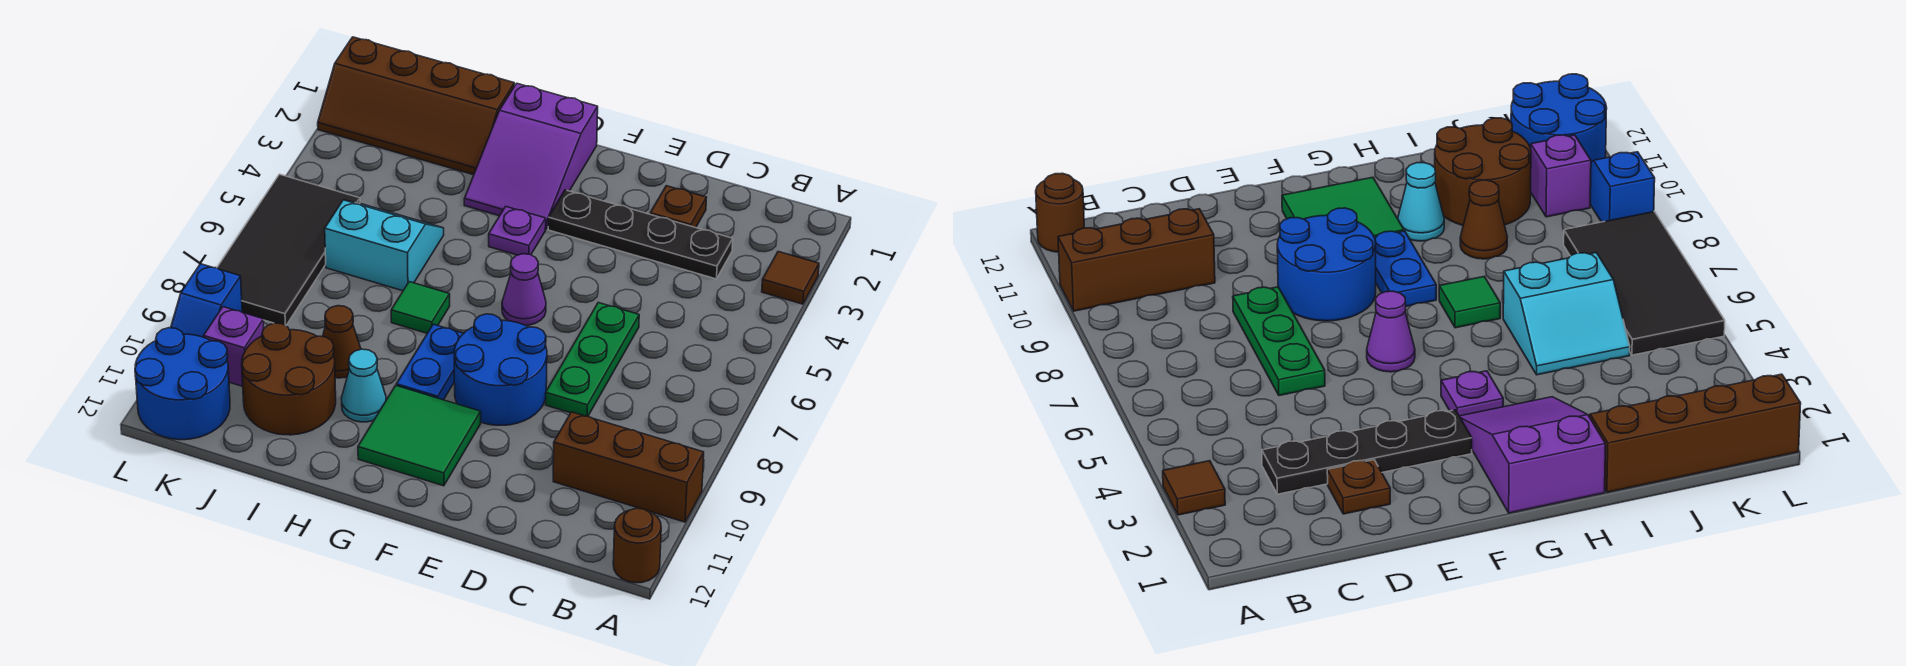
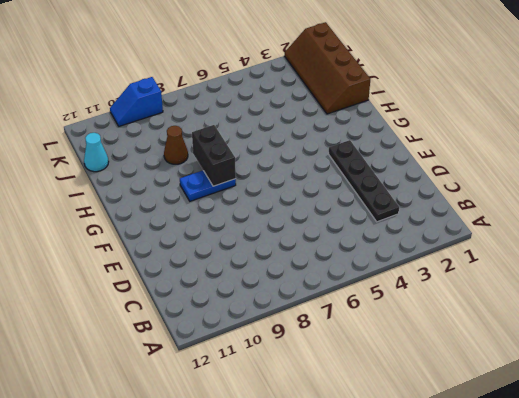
black brick G8:H8 level 2 -> none
cyan cone J12 level 1 -> cyan cone H10 level 1
none -> brown tile A3 level 1
none -> brown brick A10:C10 level 1
none -> brown round brick A12 level 1

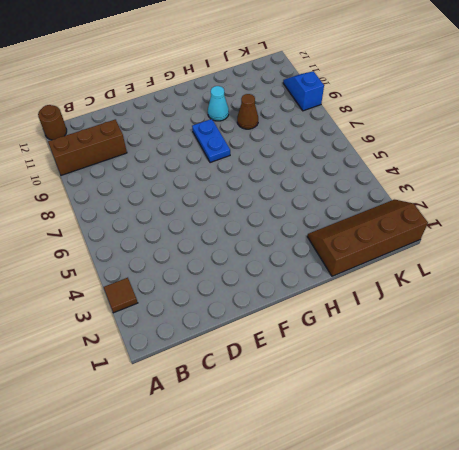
none -> black plate C3:F3 level 1
none -> brown plate D2 level 1
none -> green plate D6:D8 level 1

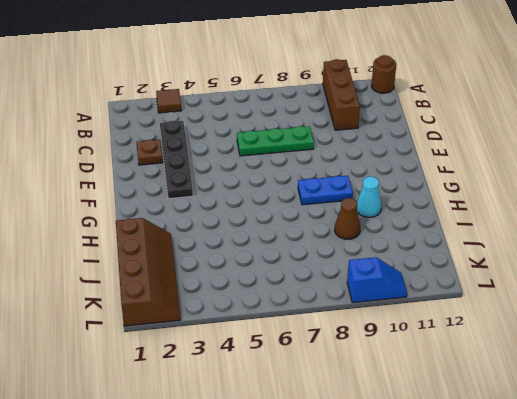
none -> blue round brick E8:F9 level 1
none -> purple cone F6 level 1
none -> green tile F10:G11 level 1

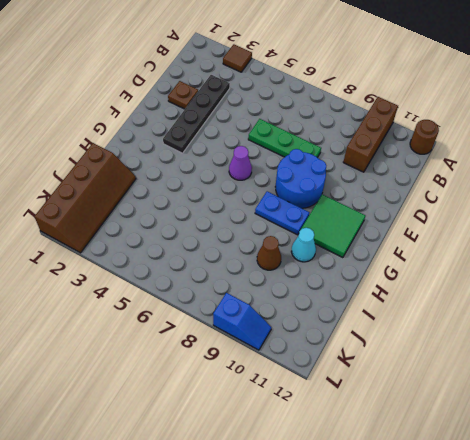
none -> purple slope G1:H3 level 1 top 1
none -> purple plate G4 level 1
none -> green tile H7 level 1

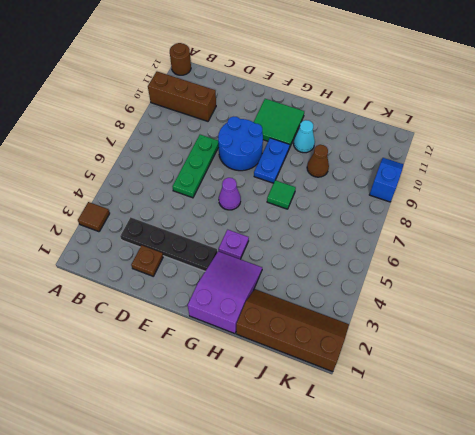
none -> cyan slope I5:J6 level 1 top 6
none -> brown round brick I10:J11 level 1
none -> black tile K5:L8 level 1

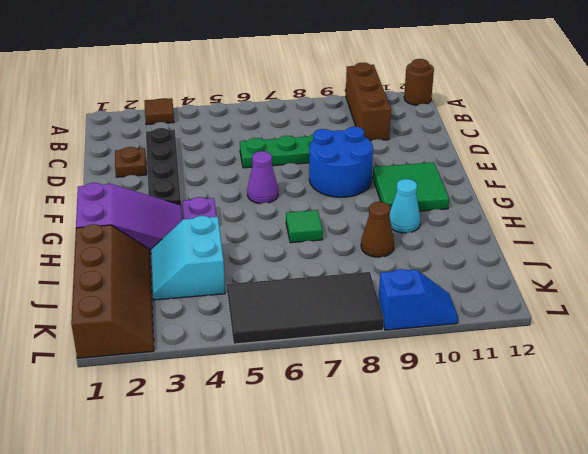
cyan slope I3:J4 level 1 top 4 -> cyan slope I5:J6 level 1 top 6
none -> blue plate G8:G9 level 1
none -> brown round brick I10:J11 level 1
none -> purple brick K10 level 1

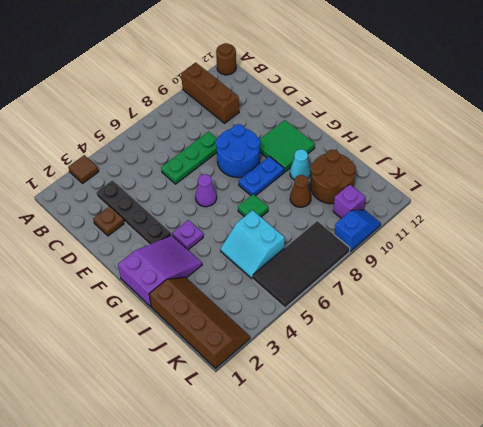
none -> blue round brick K11:L12 level 1

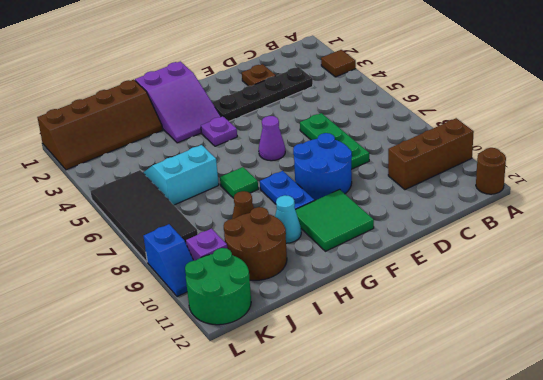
green round brick K11:L12 level 1 -> blue round brick K11:L12 level 1

